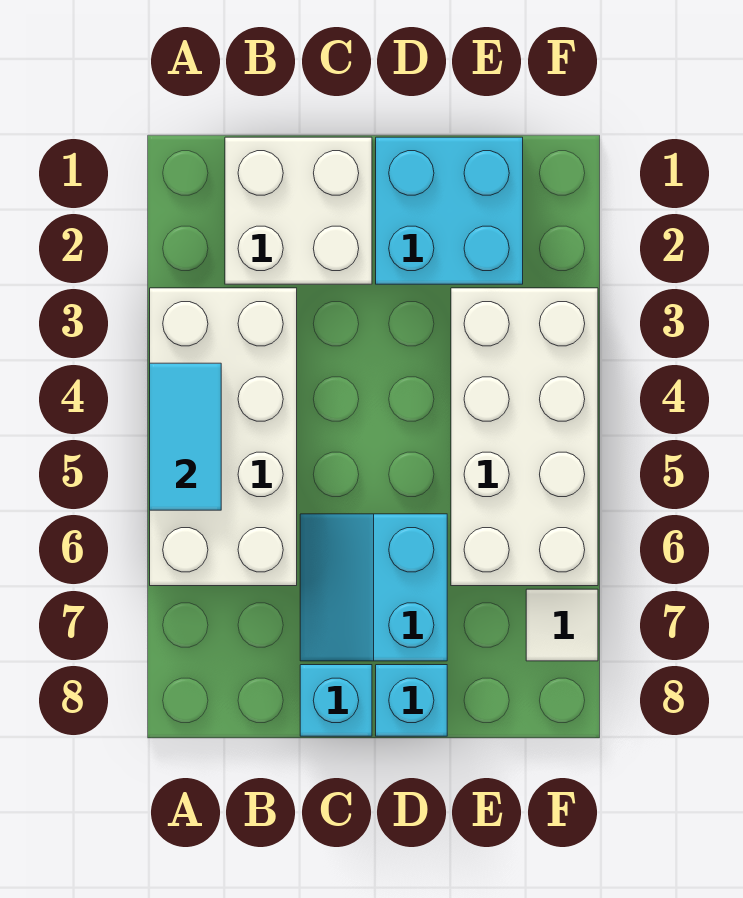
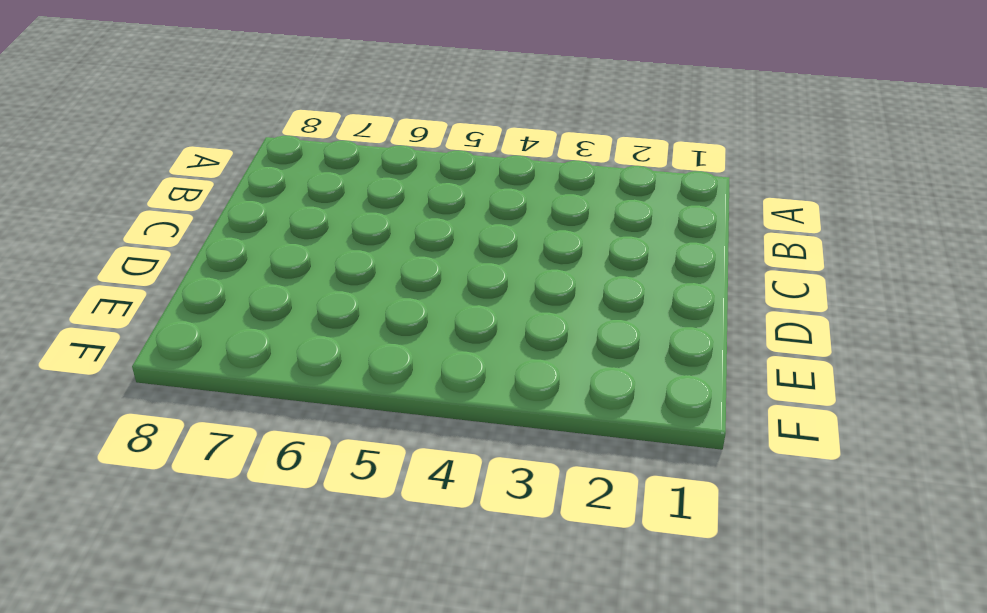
none -> white brick A3:B6 level 1
none -> white brick B1:C2 level 1

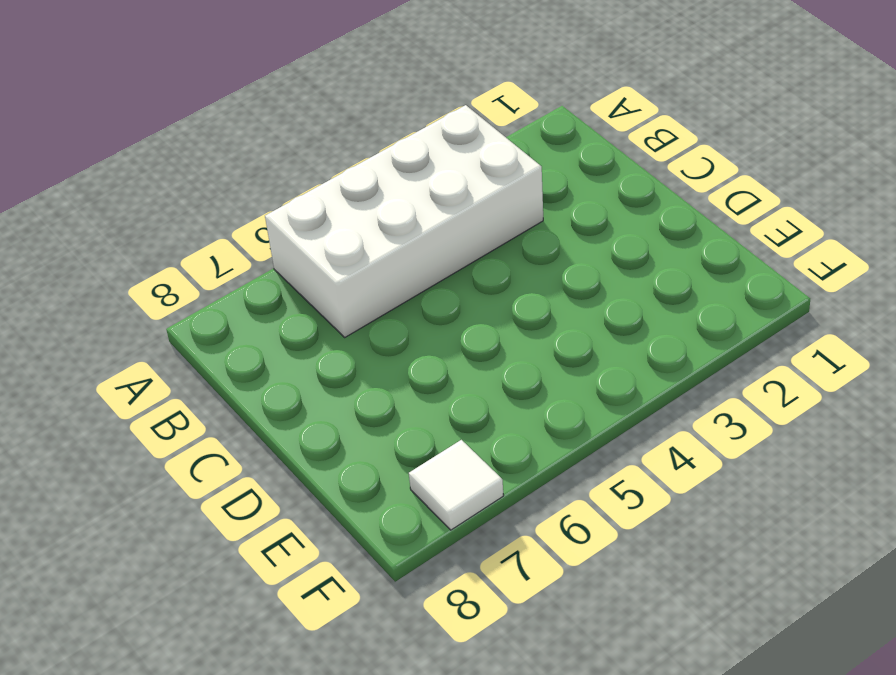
none -> white brick B1:C2 level 1
none -> cyan slope C6:D7 level 1 top D

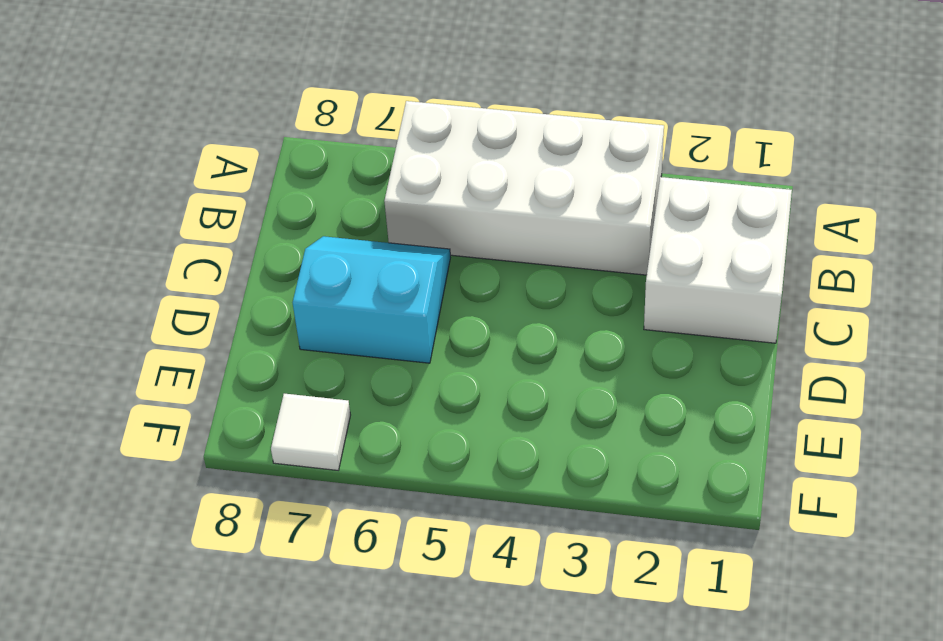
none -> cyan brick C8 level 1
none -> cyan brick D1:E2 level 1

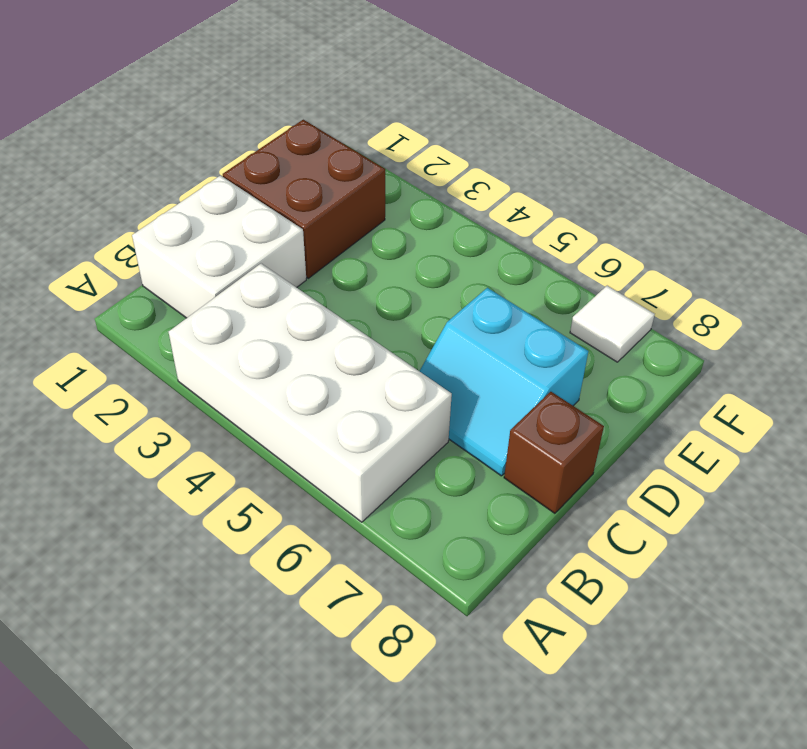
brown brick C8 level 1 -> cyan brick C8 level 1
brown brick D1:E2 level 1 -> cyan brick D1:E2 level 1
none -> cyan brick D8 level 1
none -> white brick E3:F6 level 1

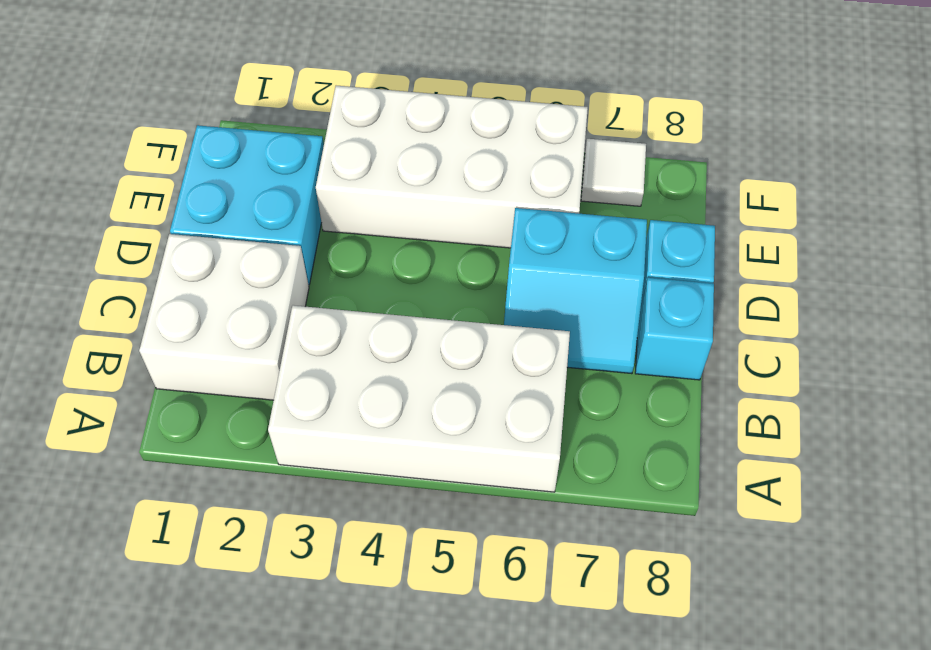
none -> cyan tile A4:A5 level 2

